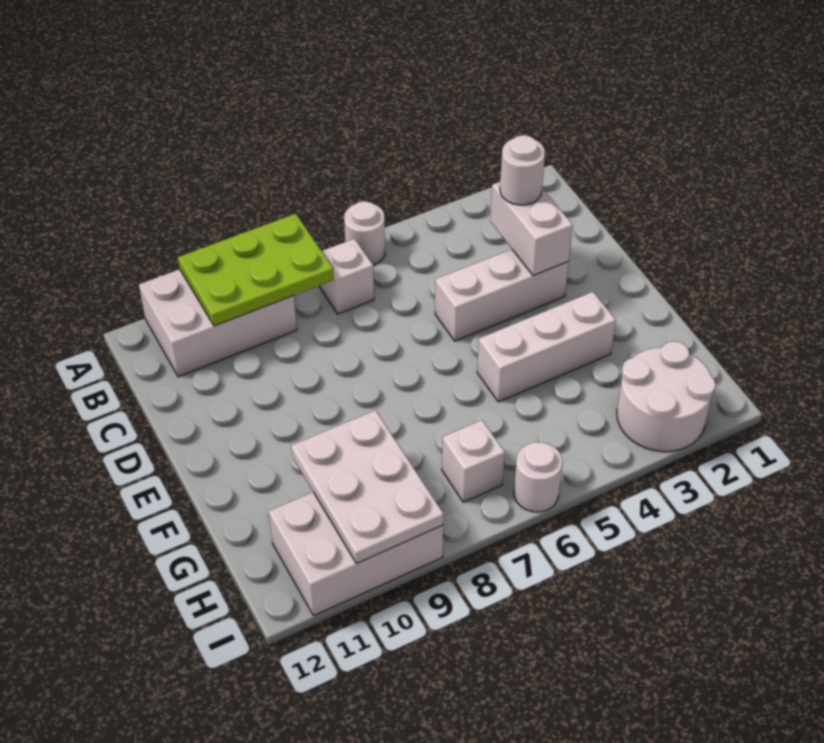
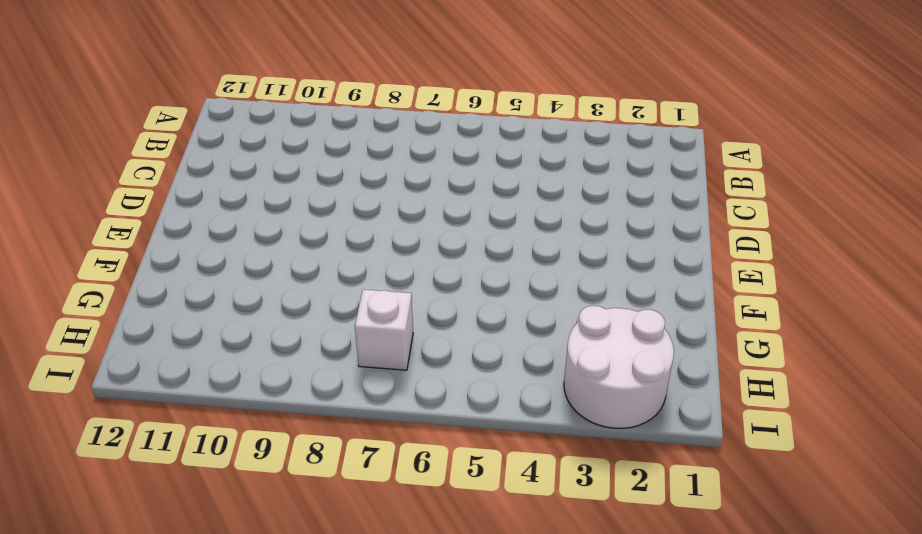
none -> white round brick A6 level 1
none -> white brick A9:B11 level 1
none -> white brick B7 level 1

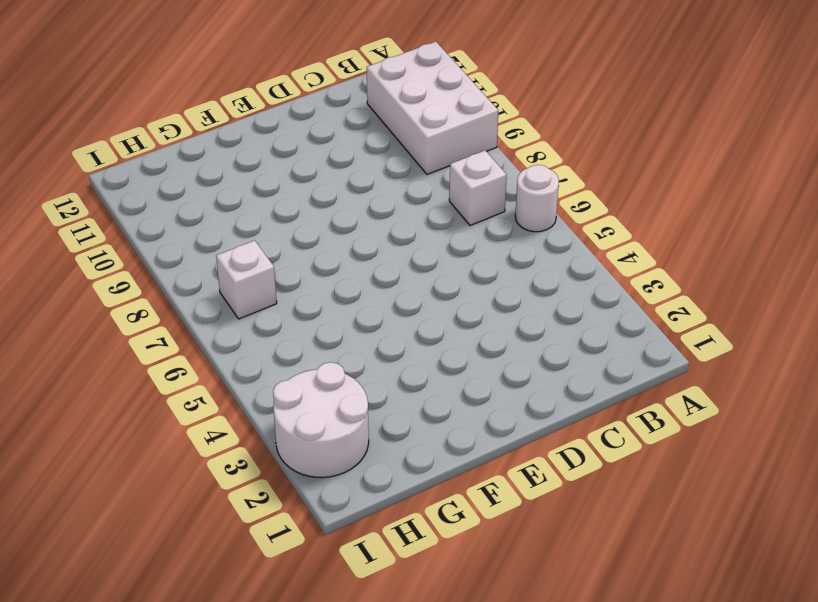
none -> white brick D3:D5 level 1
none -> white brick F3:F5 level 1
none -> white brick H9:I11 level 1

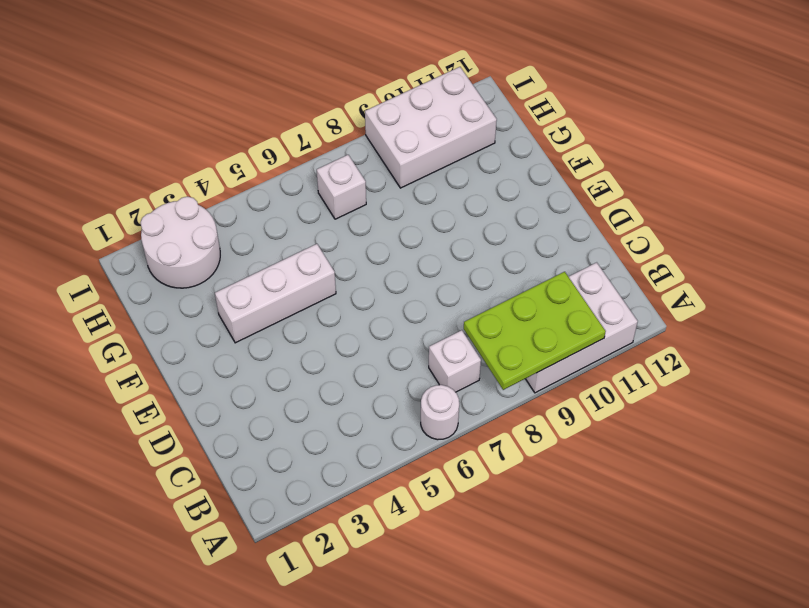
none -> white brick D3:D5 level 1
none -> white round brick I6 level 1
none -> white brick C3:D3 level 2

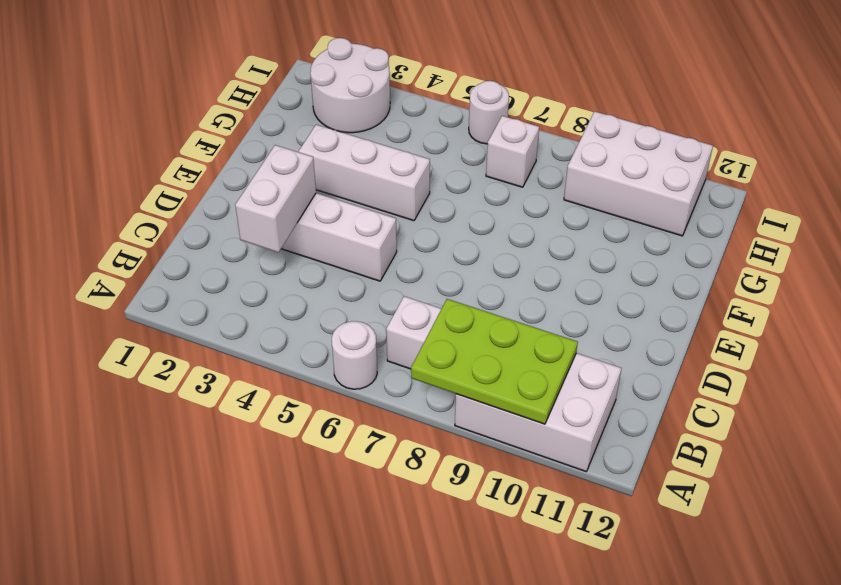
none -> white plate G9:I10 level 2
none -> white round brick C3 level 3

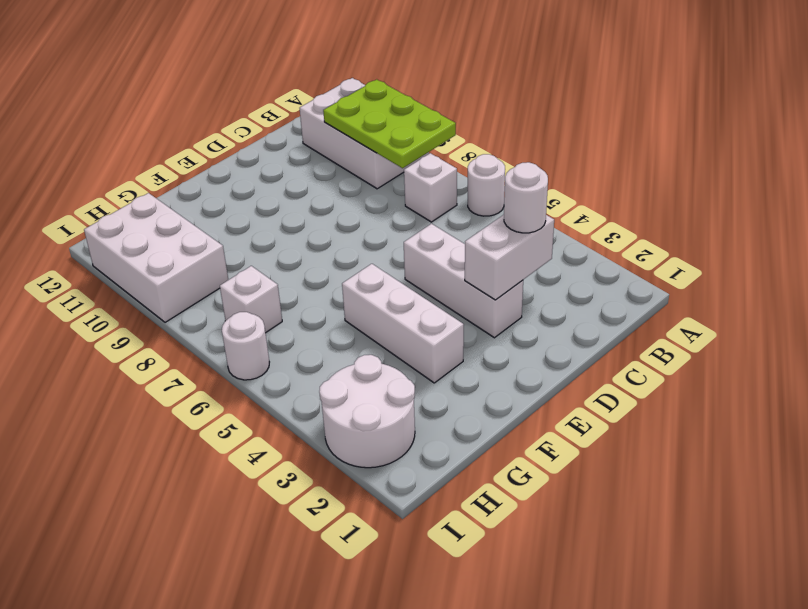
none -> white plate G9:I10 level 2

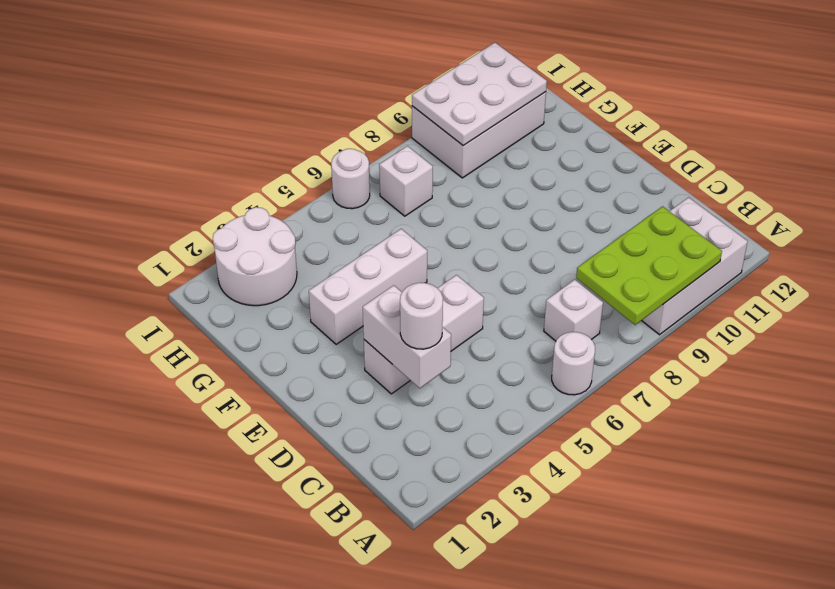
white plate H9:I11 level 2 -> white plate G9:I10 level 2

